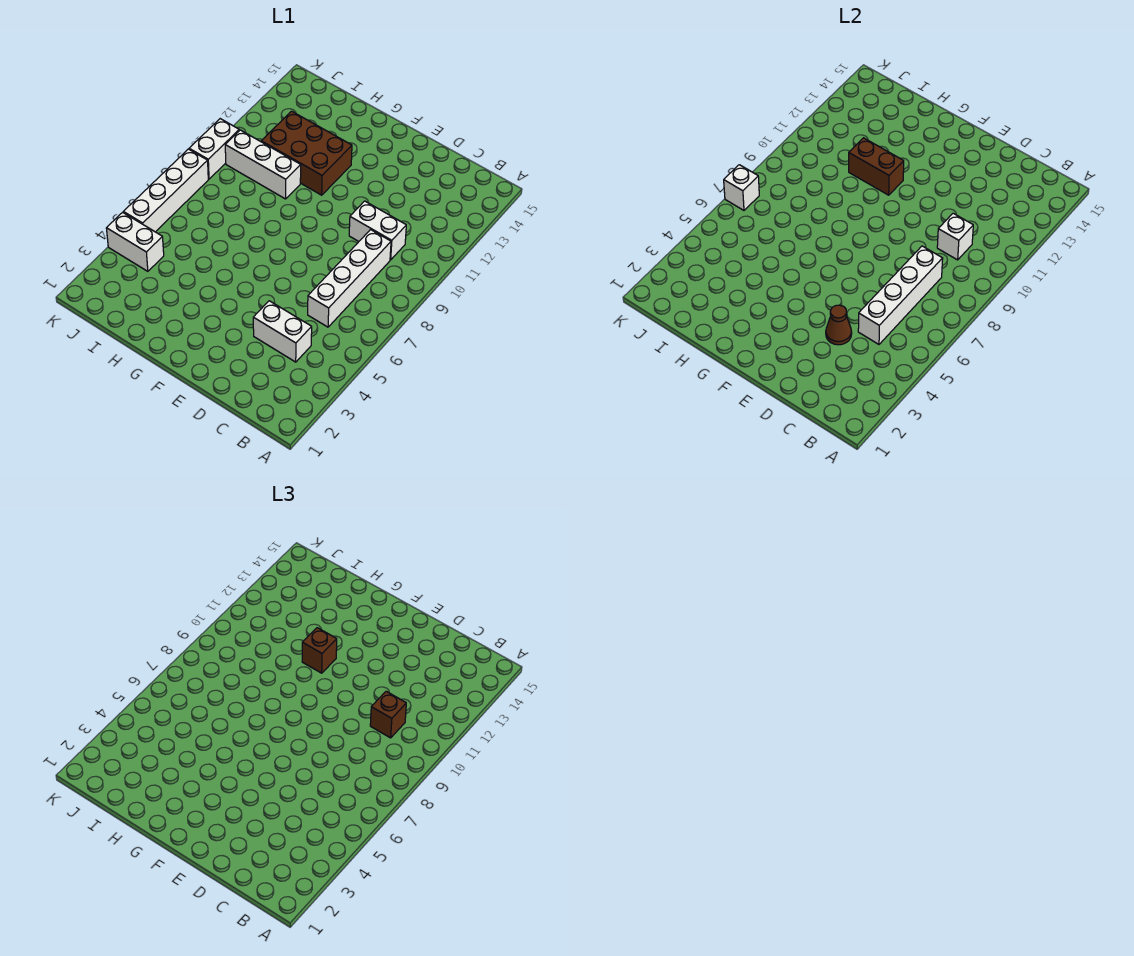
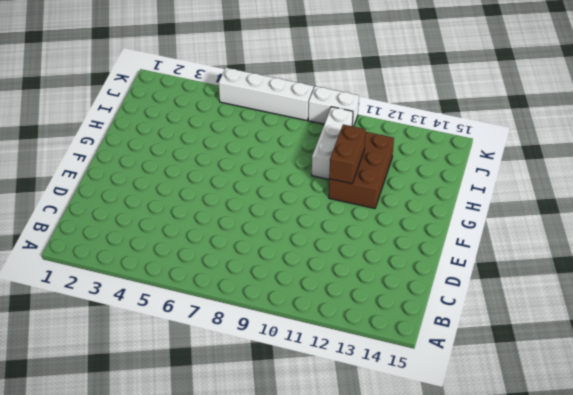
none -> white brick C4:D4 level 1
none -> white brick C6:C9 level 1
none -> white brick C10:D10 level 1

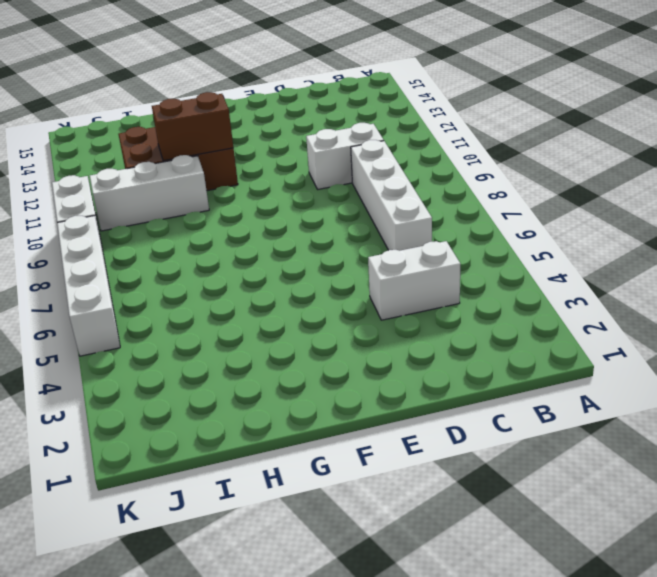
none -> white brick J4:K4 level 1
none -> white brick C5:C8 level 2
none -> white brick C10 level 2

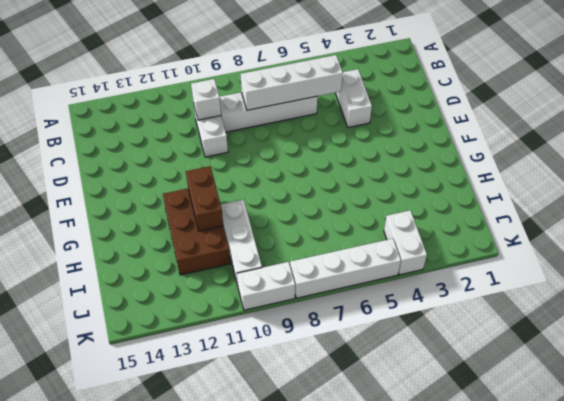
none -> brown cone D4 level 2
none -> white brick K7 level 2
none -> brown brick C10 level 3

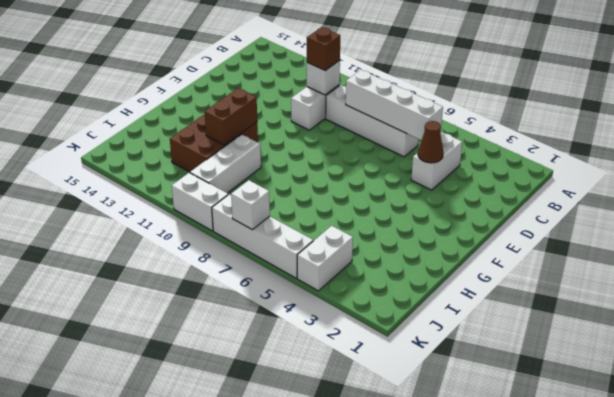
none -> brown brick G11 level 3

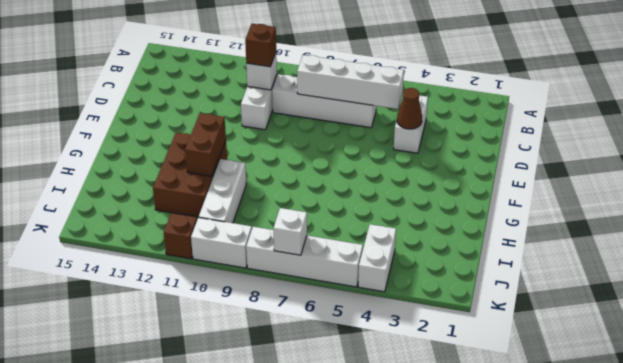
brown brick K11 level 1 -> brown brick G11 level 3

